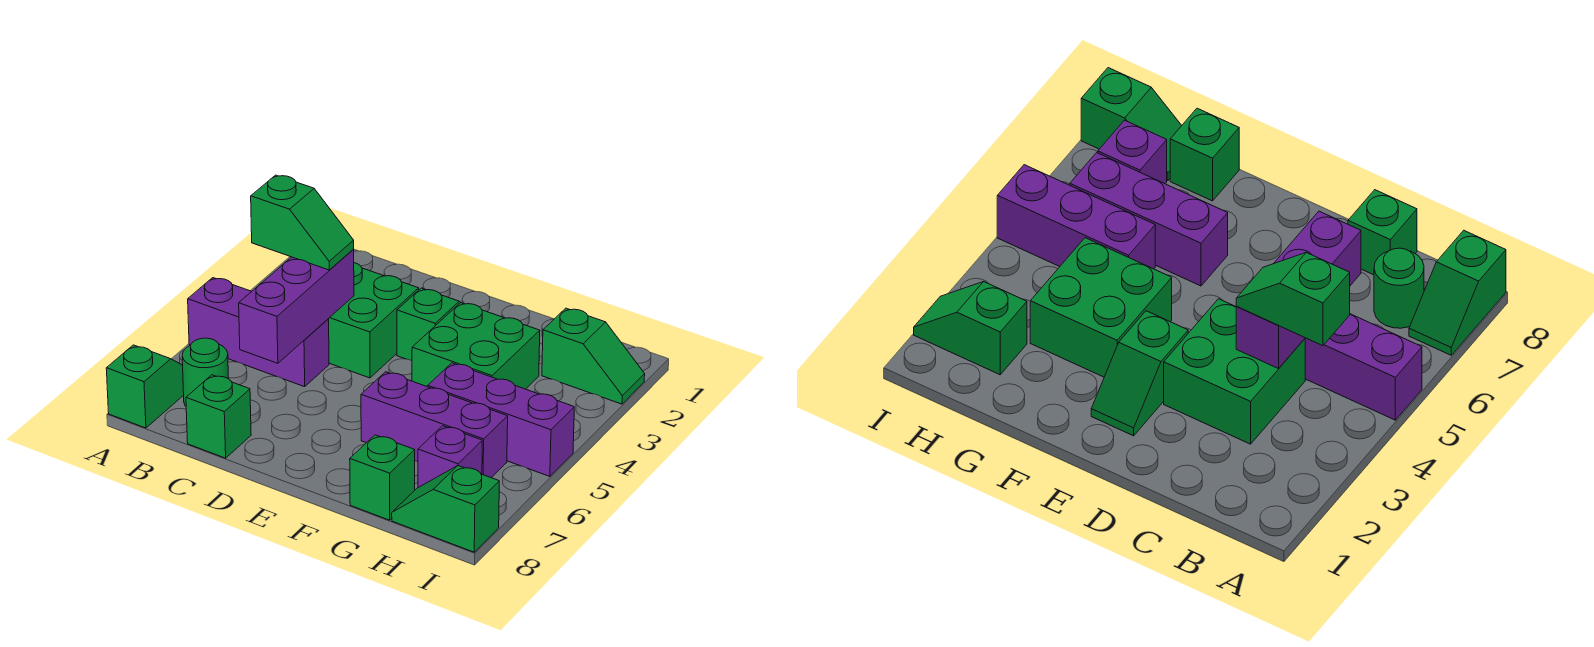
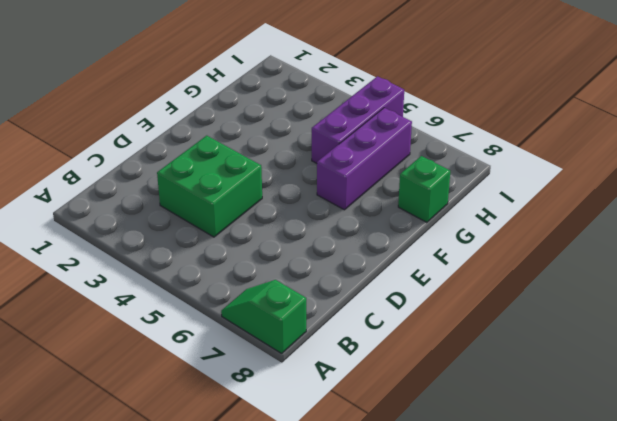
none -> purple brick A5:C5 level 1
none -> green round brick B7 level 1
none -> green brick C8 level 1

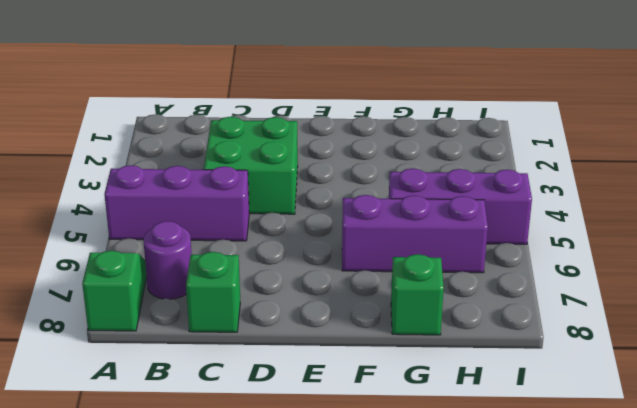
purple round brick B7 level 1 -> green round brick B7 level 1
none -> green slope E2:E3 level 1 top 3
none -> green brick F3:G4 level 1
none -> green slope H2:I2 level 1 top H

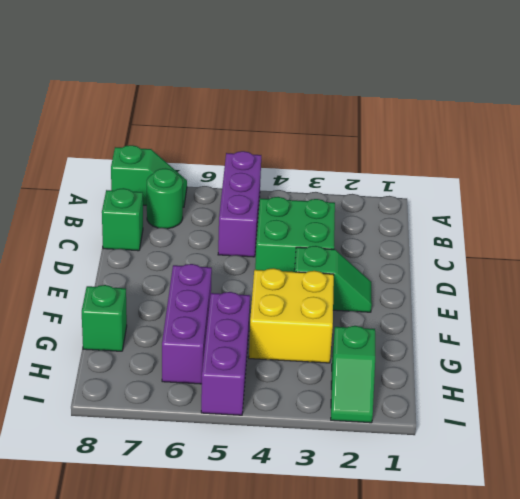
yellow brick F3:G4 level 1 -> green brick F3:G4 level 1
none -> purple brick H7 level 1
none -> green slope H8:I8 level 1 top I
none -> purple brick C4:C6 level 2

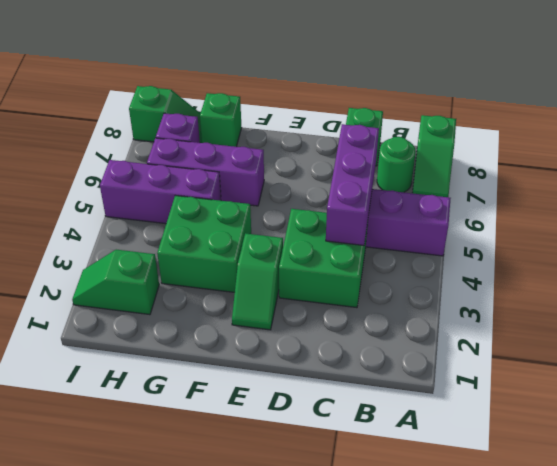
none -> green slope B4:C4 level 3 top B

